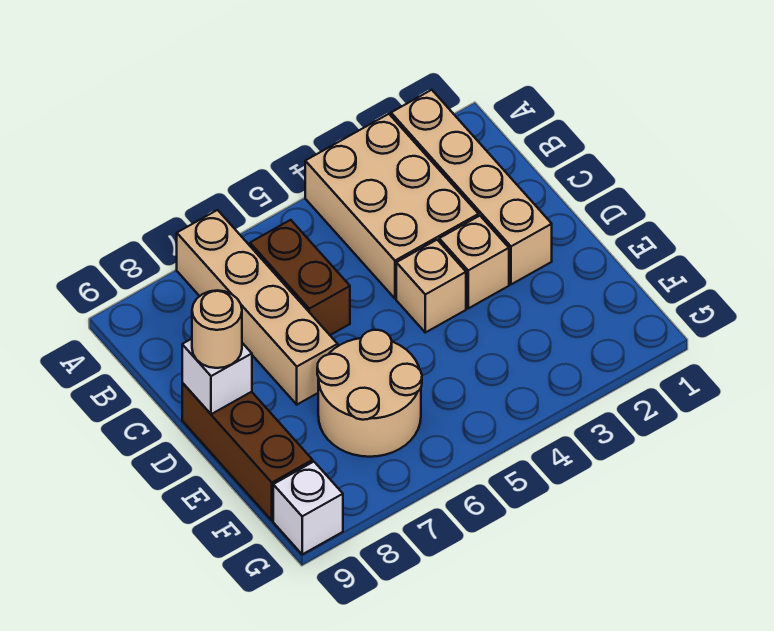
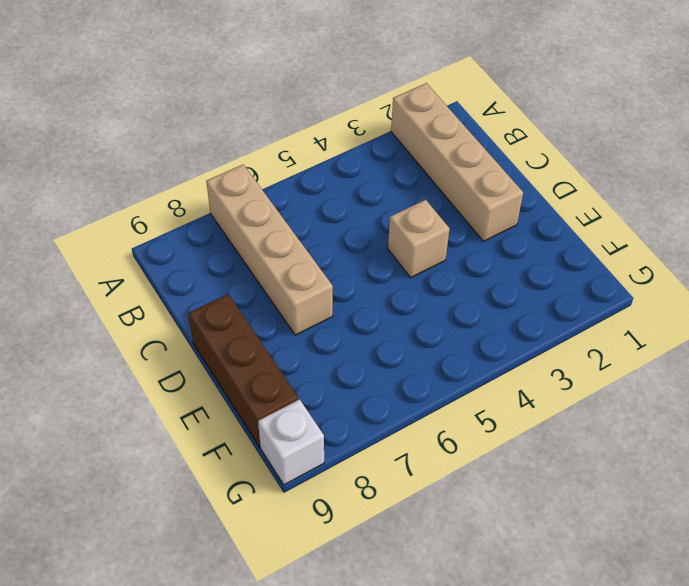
none -> tan brick A3:C4 level 1
none -> brown brick B6:C6 level 1

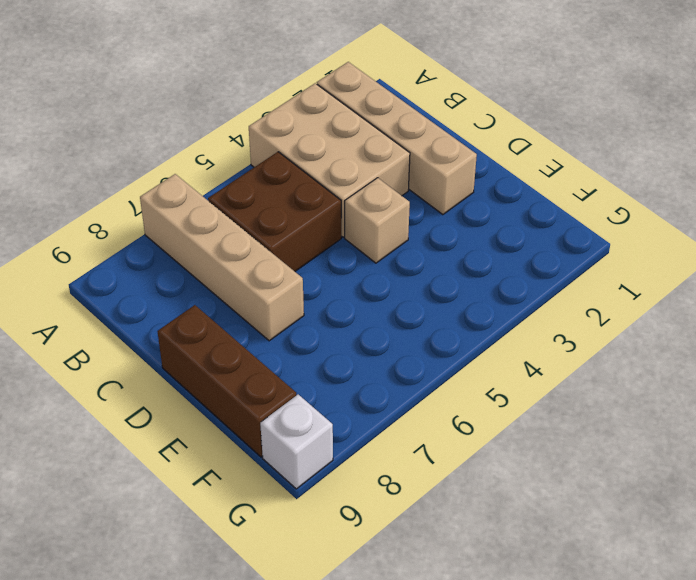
brown brick B5:C6 level 1 -> brown brick B6:C6 level 1
none -> tan brick D3 level 1
none -> tan round brick E6:F7 level 1

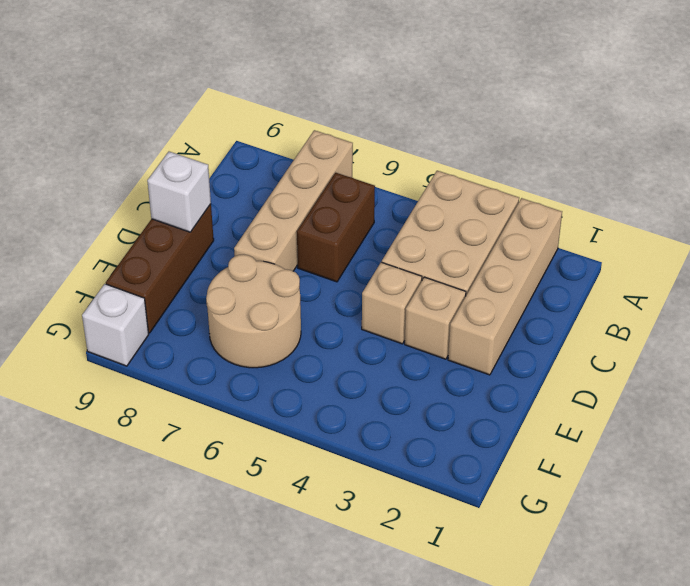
none -> tan round brick D9 level 3

